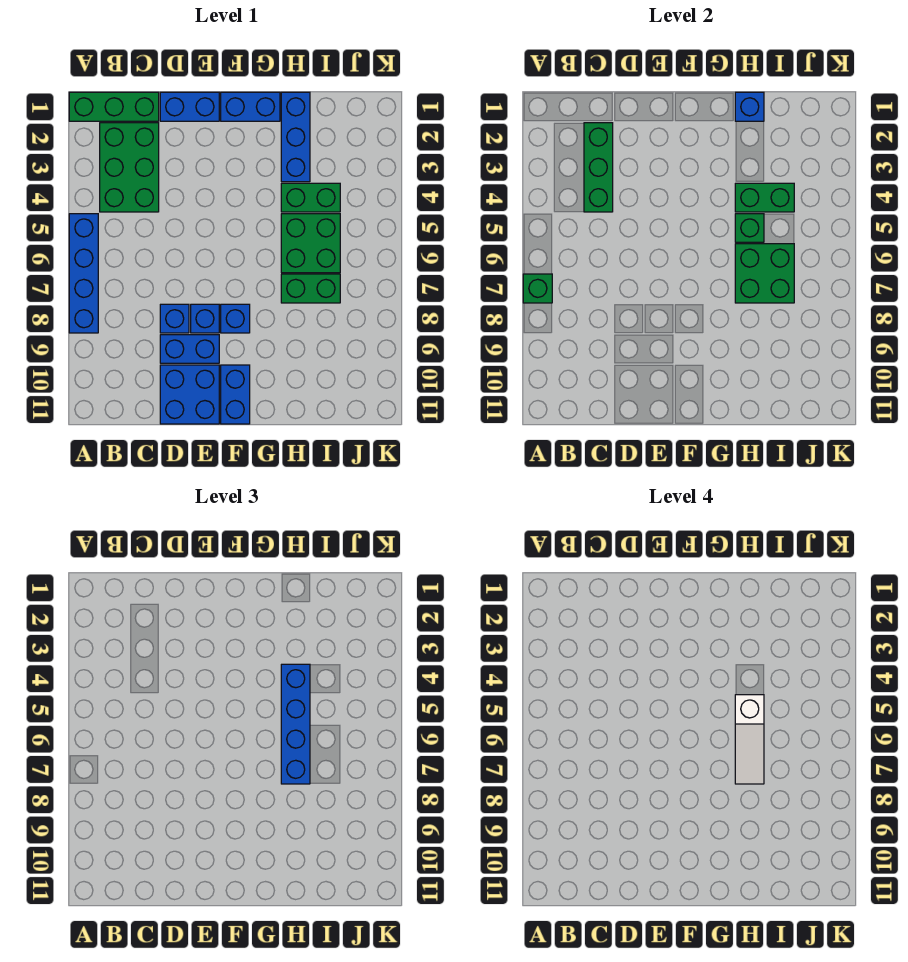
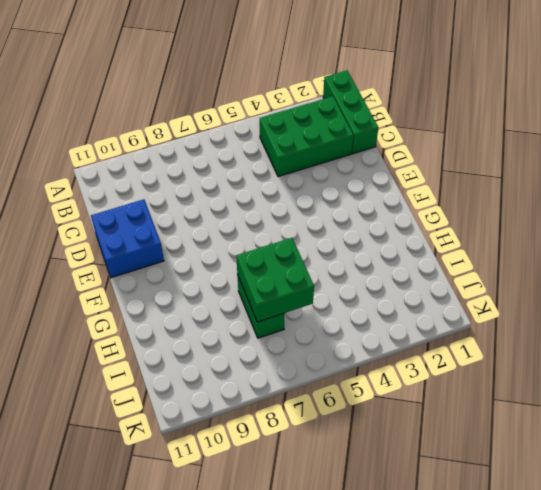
none -> blue brick A5:A8 level 1
none -> blue brick D1:E1 level 1
none -> blue brick D8 level 1

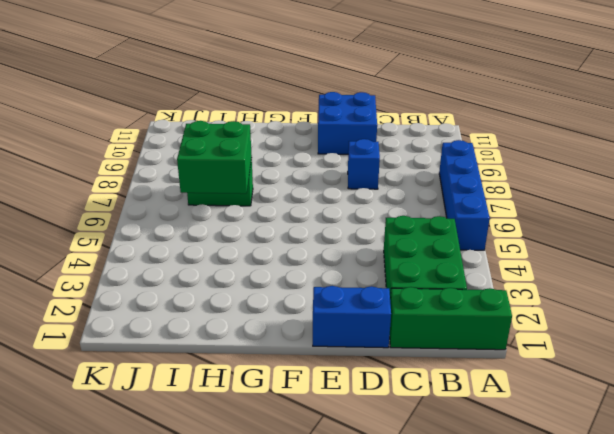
none -> blue brick D9:E9 level 1
none -> blue brick E8 level 1
none -> blue brick F1:G1 level 1

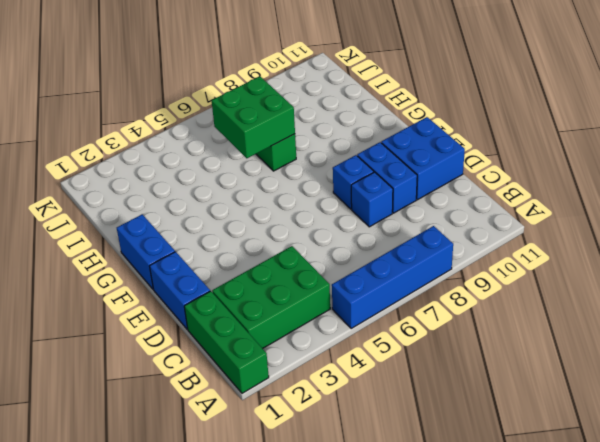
none -> blue brick F8 level 1
none -> blue brick F10:F11 level 1
none -> blue brick H1:H3 level 1

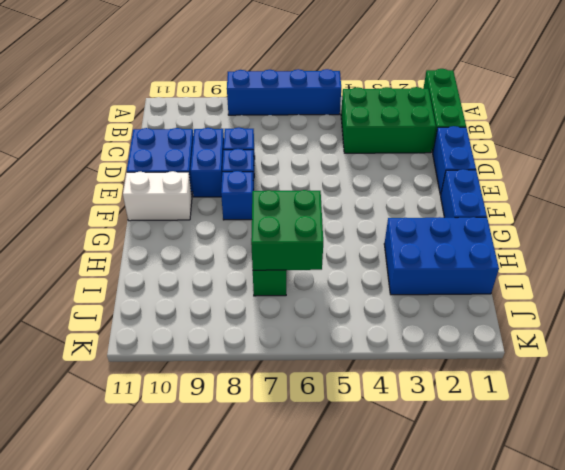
white brick F10:F11 level 1 -> blue brick F10:F11 level 1
blue brick H1:I3 level 1 -> blue brick H1:H3 level 1
none -> green brick H4:I4 level 1
none -> green brick H5:I6 level 1
none -> green brick A7 level 2

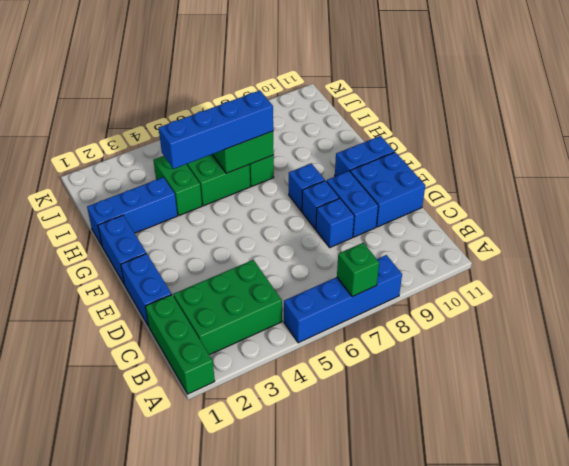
none -> green brick C2:C4 level 2
none -> blue brick H1 level 2
none -> green brick H4:I4 level 2

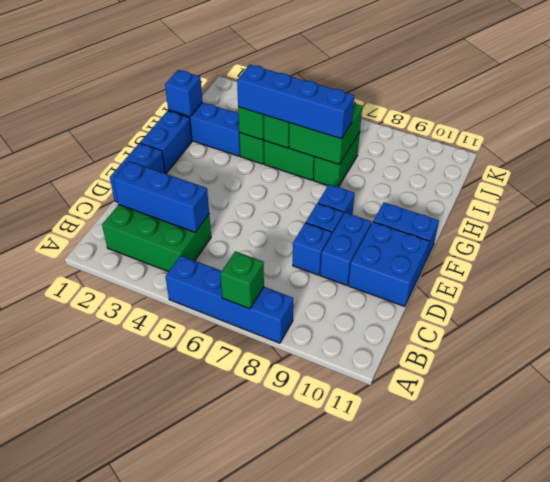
blue brick C2:C4 level 2 -> green brick C2:C4 level 2
none -> green brick A1:C1 level 1
none -> white slope H5:H7 level 4 top 5

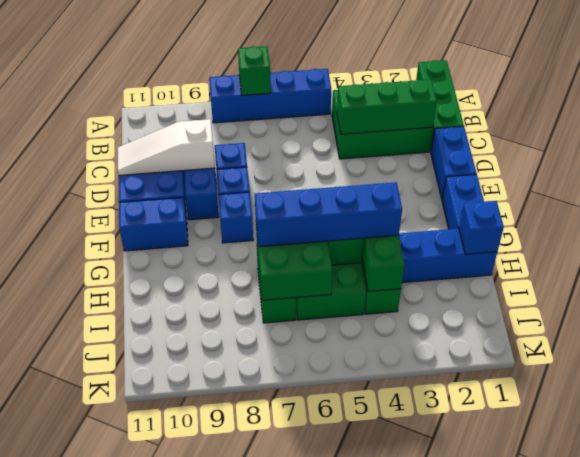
white slope D9:D11 level 2 top 9 -> white slope H5:H7 level 4 top 5

